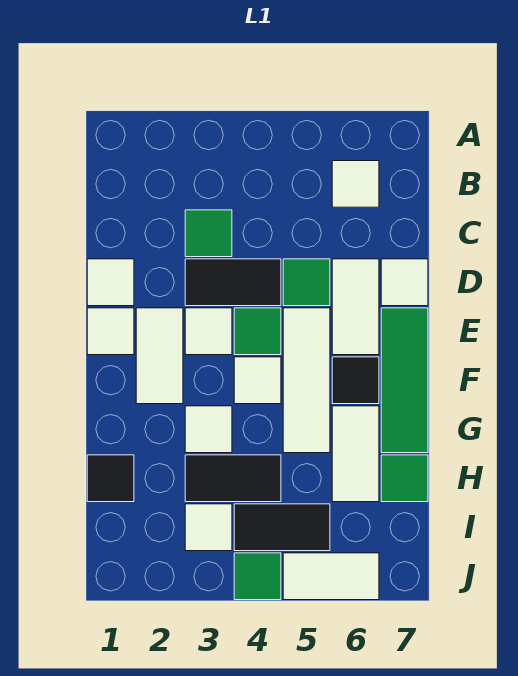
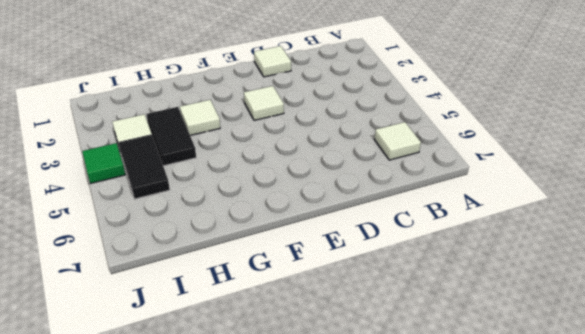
none -> green tile C3 level 1
none -> black tile D3:D4 level 1
none -> green tile D5 level 1

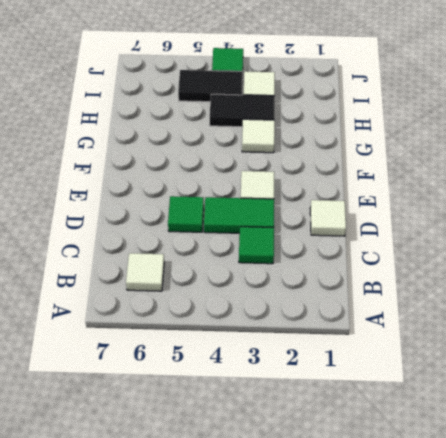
green tile D3:D4 level 1 -> black tile D3:D4 level 1
none -> white tile D6:E6 level 1
none -> white tile D7 level 1
none -> white tile E1 level 1

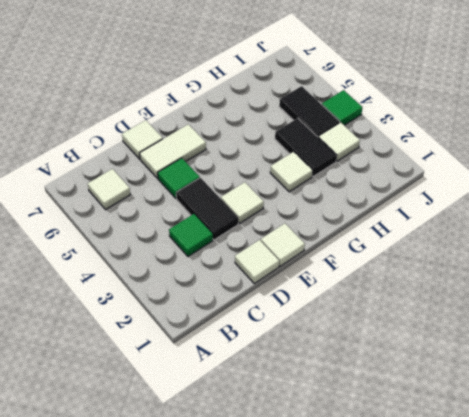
none -> white tile E2:F2 level 1
none -> green tile E4 level 1
none -> white tile E5:G5 level 1

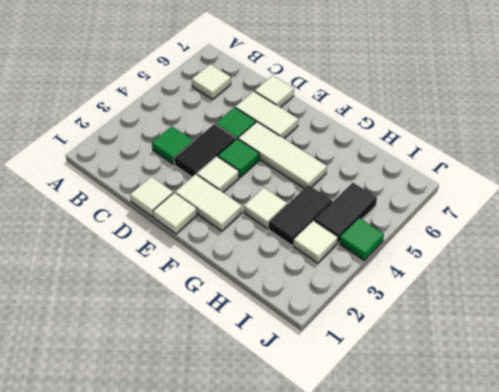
none -> green tile E7:G7 level 1
none -> white tile F4 level 1
none -> black tile F6 level 1

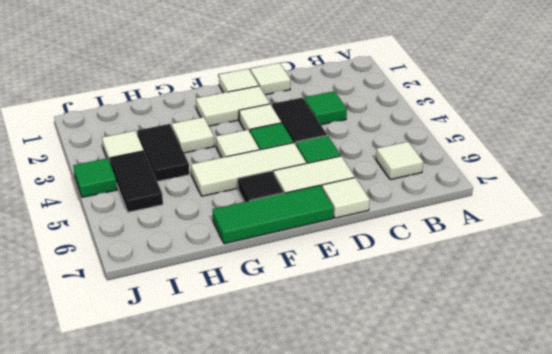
none -> white tile G6:H6 level 1
none -> black tile H1 level 1
none -> green tile H7 level 1

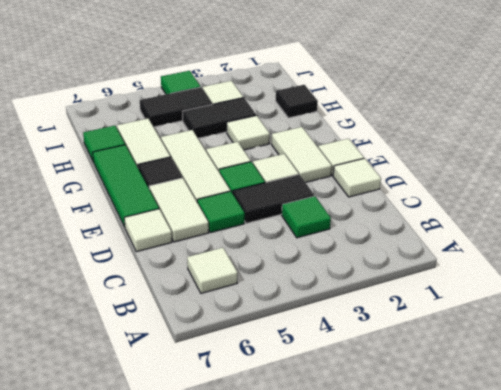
none -> white tile J5:J6 level 1

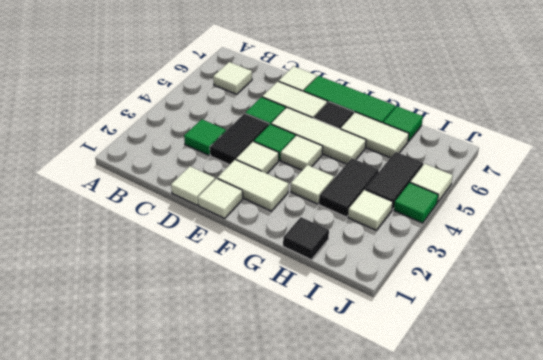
white tile J5 level 1 -> white tile J5:J6 level 1

